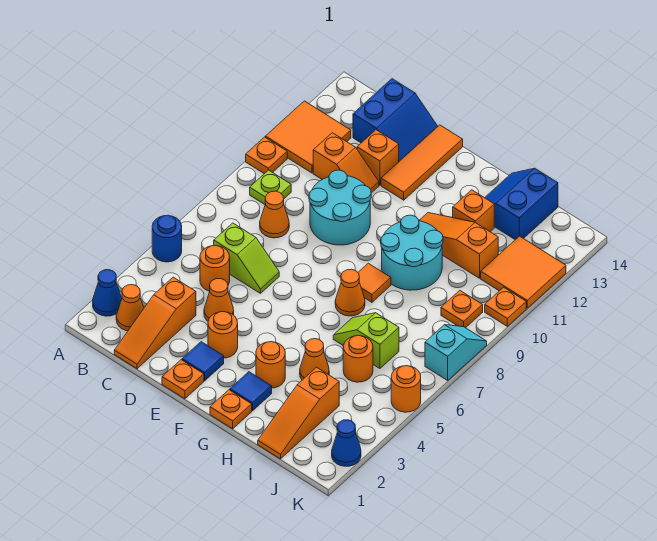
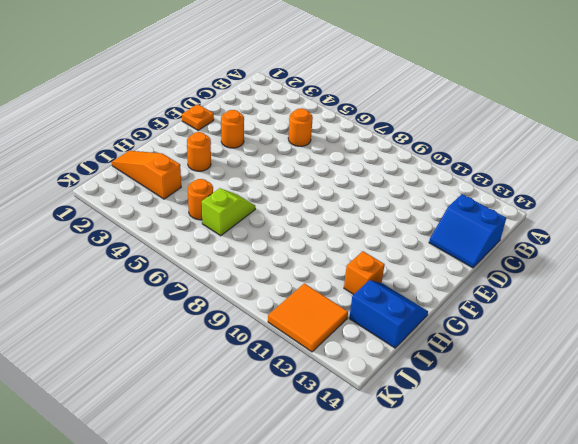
none -> blue cone A2 level 1
none -> blue round brick A5 level 1
none -> orange plate A10 level 1
none -> orange tile A11:B12 level 1

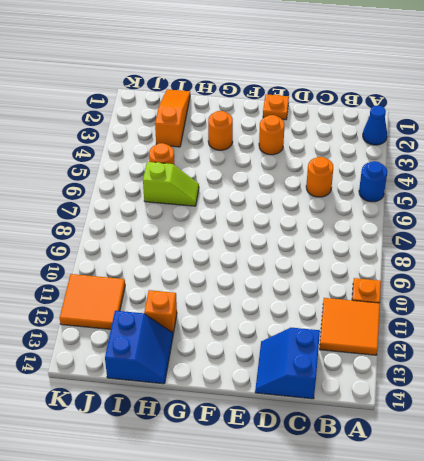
none -> orange cone B2 level 1
none -> lime plate B9 level 1
none -> orange slope C1:C3 level 1 top 3
none -> lime slope C6:D6 level 1 top C

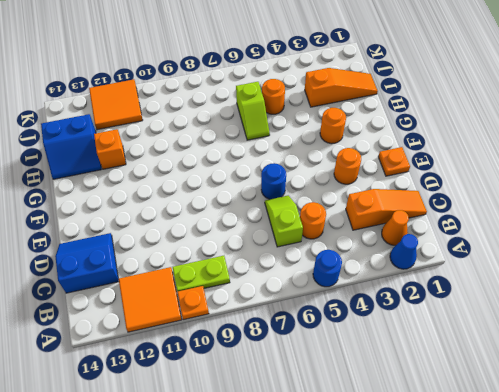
lime plate B9:B10 level 1 -> lime plate B9 level 1
blue round brick E6 level 1 -> none
none -> orange cone C8 level 1
none -> orange slope C11:D11 level 1 top C
none -> orange cone D4 level 1
none -> cyan round brick D9:E10 level 1

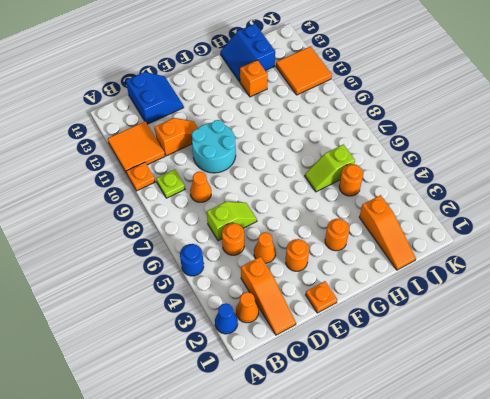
none -> orange brick D12 level 1
none -> blue tile E2 level 1
none -> orange tile E12:E14 level 1
none -> orange plate G1 level 1

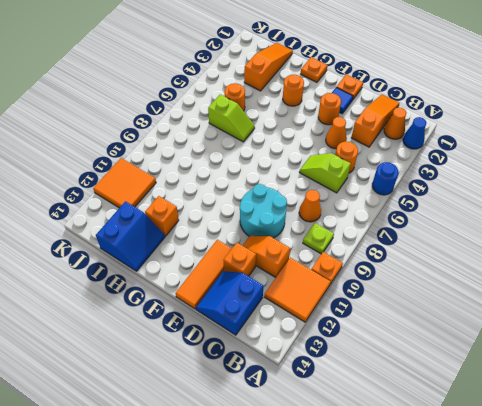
none -> blue tile G2 level 1
none -> orange cone G7 level 1
none -> orange tile G8 level 1
none -> cyan round brick G9:H10 level 1

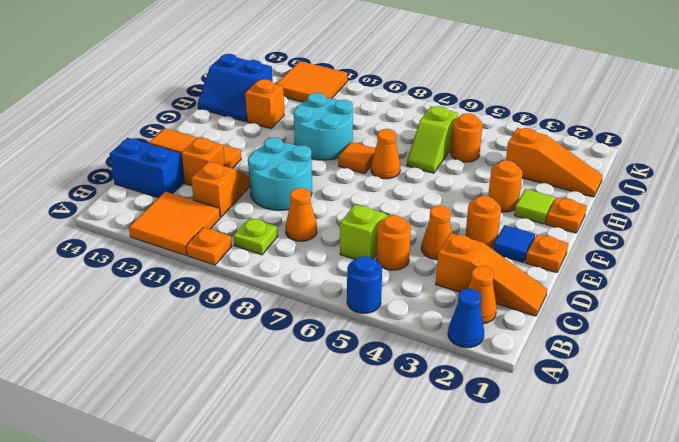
lime tile G2 level 1 -> blue tile G2 level 1
none -> orange slope G11:I11 level 1 top I
none -> orange cone H4 level 1
none -> orange plate J9 level 1
none -> blue cone K2 level 1

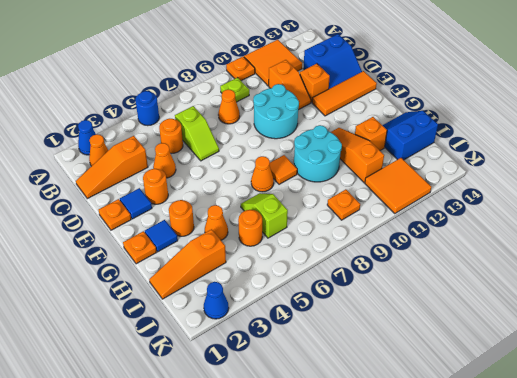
none -> orange round brick K5 level 1
none -> cyan slope K7:K8 level 1 top 7
none -> orange plate K10 level 1

